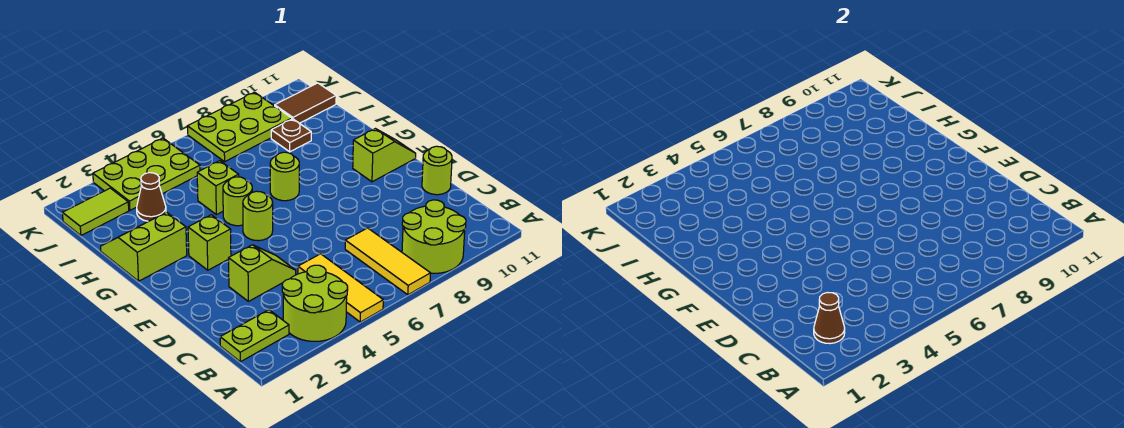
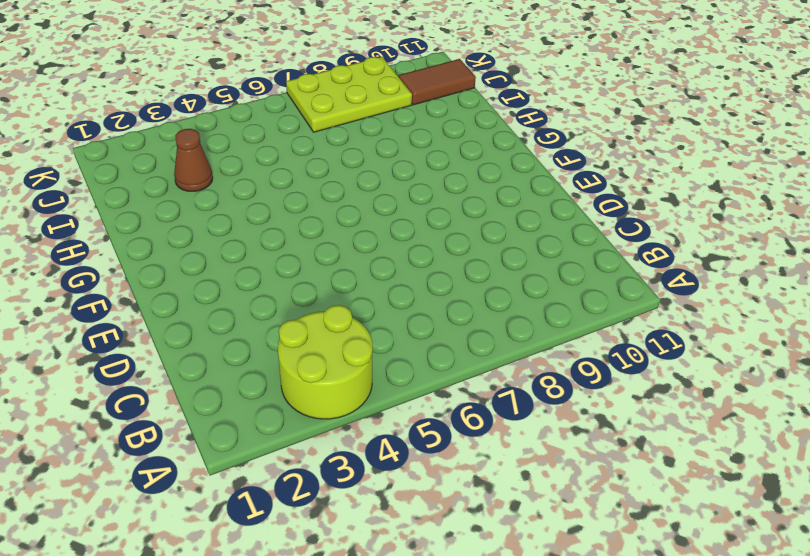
none -> yellow tile A5:C5 level 1
none -> yellow tile A7:C7 level 1
none -> lime round brick A8:B9 level 1

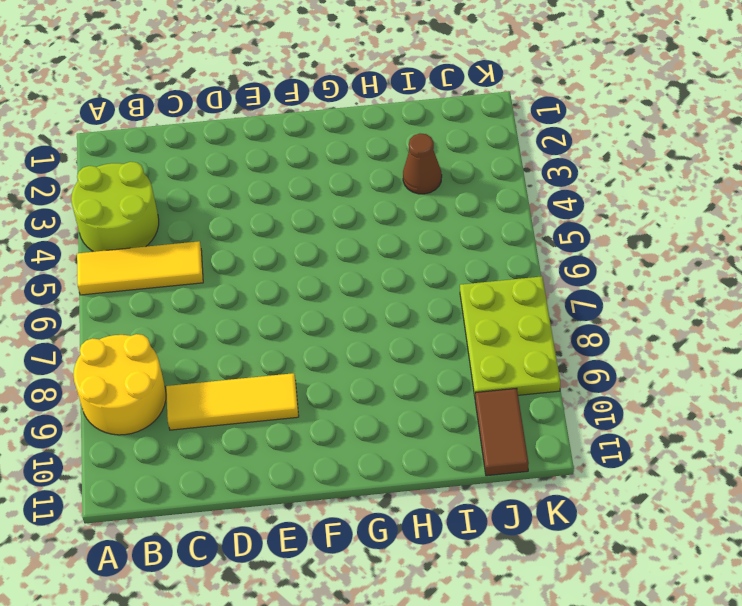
yellow round brick A8:B9 level 1 -> lime round brick A8:B9 level 1
yellow tile C9:E9 level 1 -> yellow tile A7:C7 level 1
none -> lime plate B1:B2 level 1
none -> lime slope D3:D4 level 1 top 3
none -> lime round brick D11 level 1

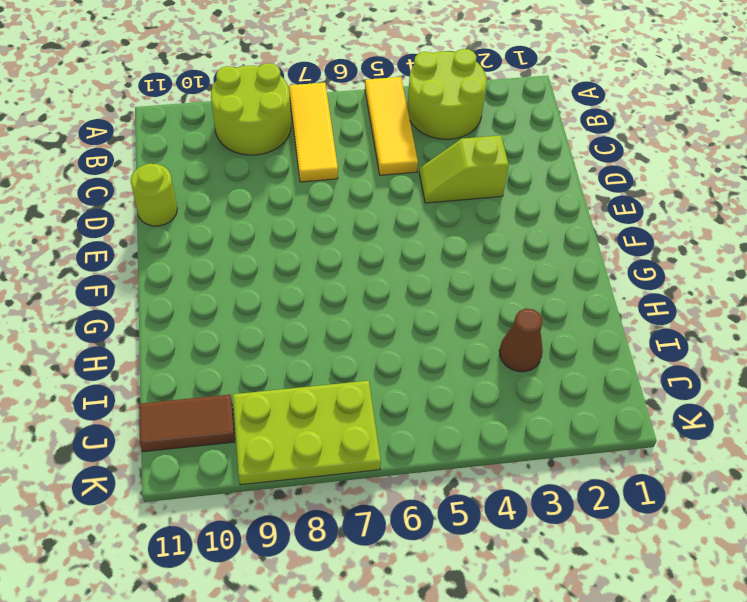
none -> lime plate B1:B2 level 1
none -> lime brick F3 level 1
none -> lime round brick F5 level 1

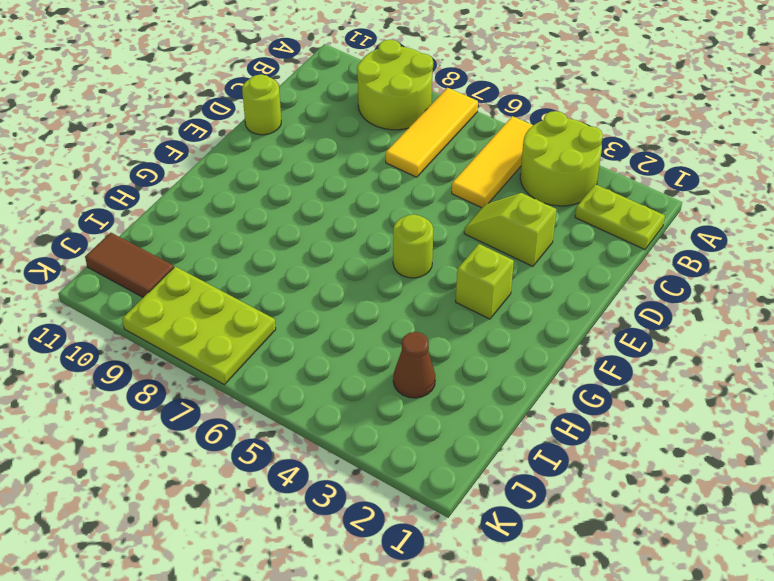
none -> lime slope F10:F11 level 1 top 10
none -> lime slope G1:H2 level 1 top G
none -> lime round brick G5 level 1

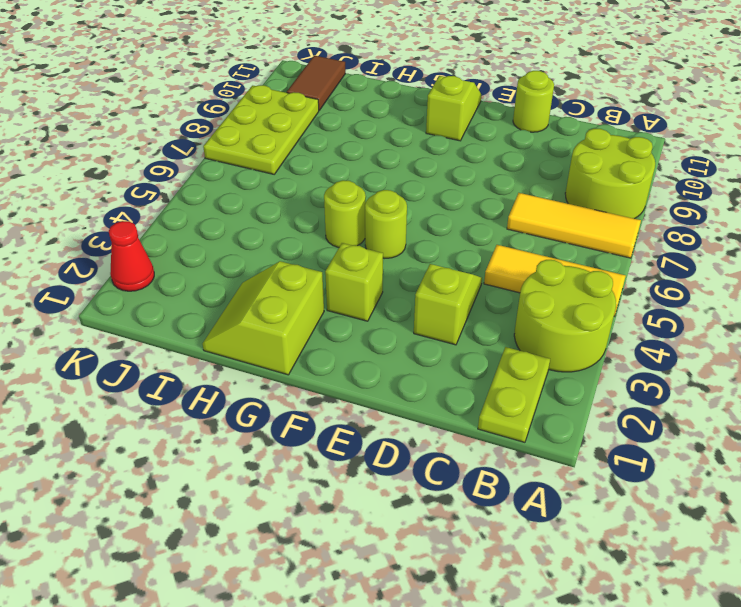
red cone K2 level 1 -> none
none -> lime round brick G7 level 1
none -> lime brick H5 level 1
none -> brown cone I3 level 1

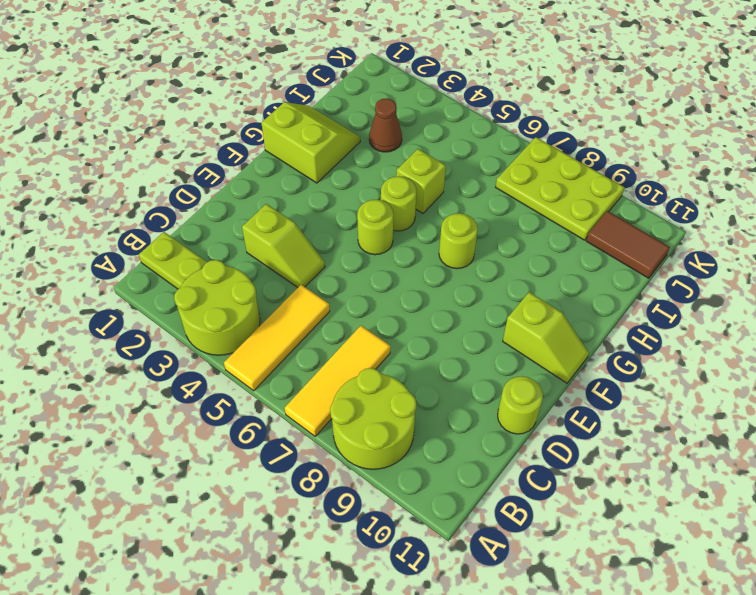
none -> lime brick F3 level 1
none -> brown plate I9 level 1
none -> lime tile J1:J2 level 1

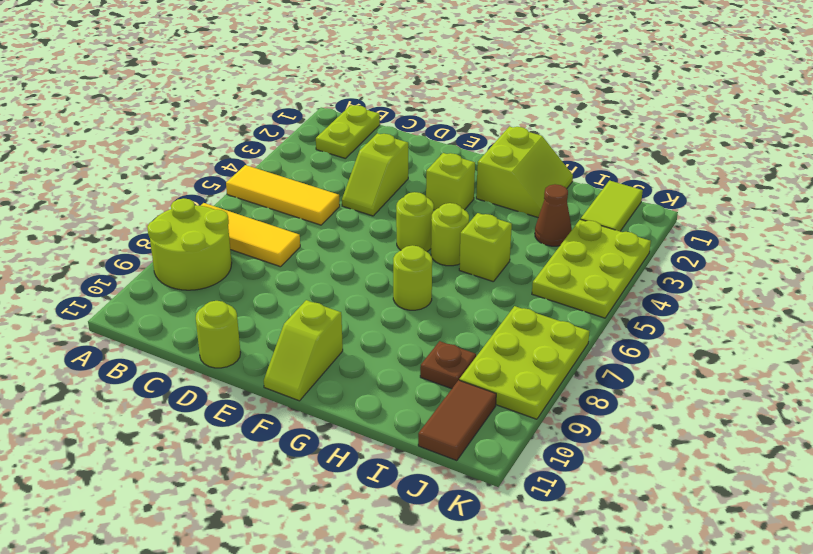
none -> lime round brick A3:B4 level 1
none -> brown cone B2 level 2

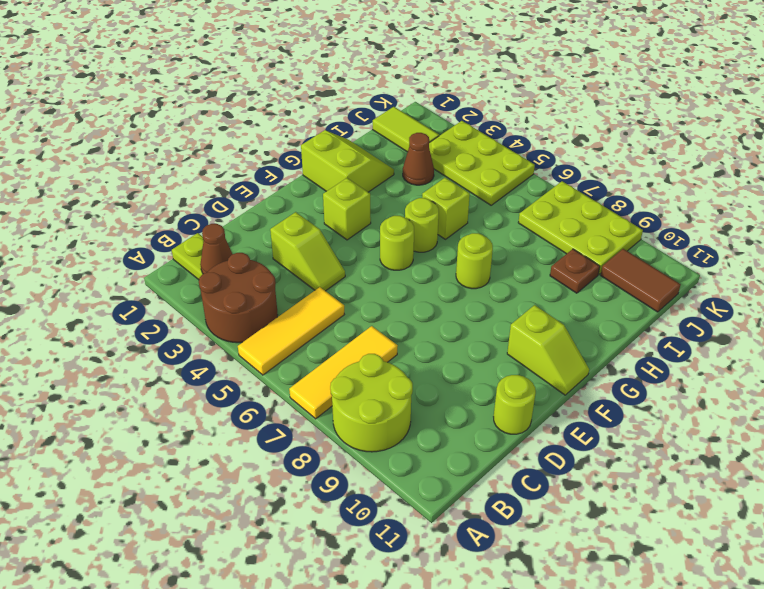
brown round brick A3:B4 level 1 -> lime round brick A3:B4 level 1

